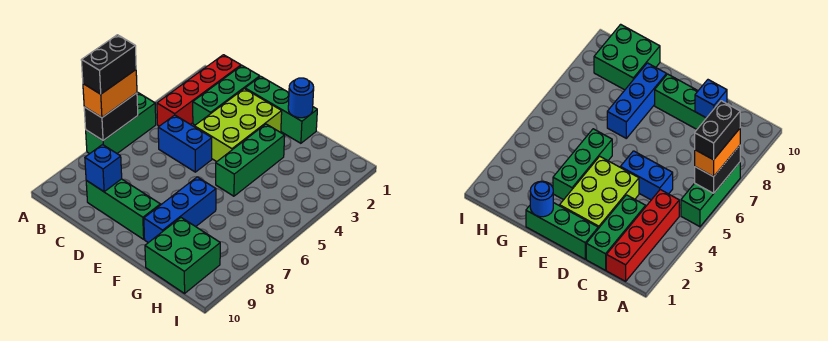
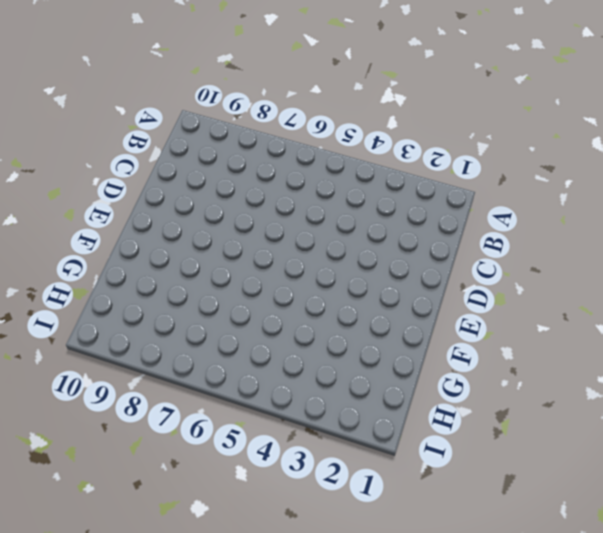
none -> green brick A5:A7 level 1
none -> red brick B1:B4 level 1
none -> green brick C1:C3 level 1

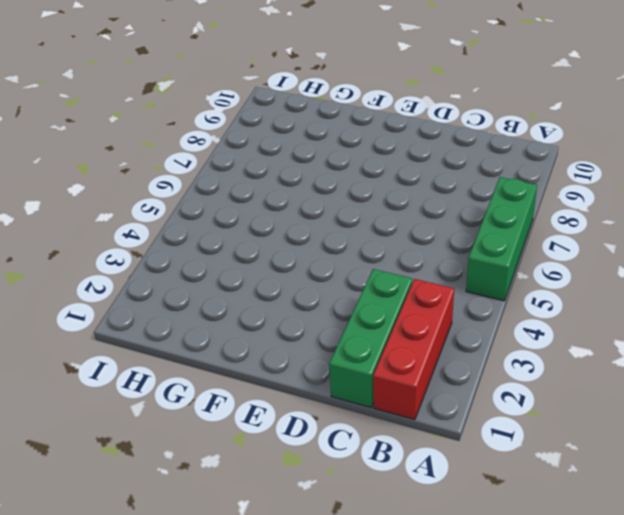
red brick B1:B3 level 1 -> red brick B1:B4 level 1
none -> blue brick C5:D5 level 1
none -> green brick C9:E9 level 1
none -> green brick D1:F1 level 1

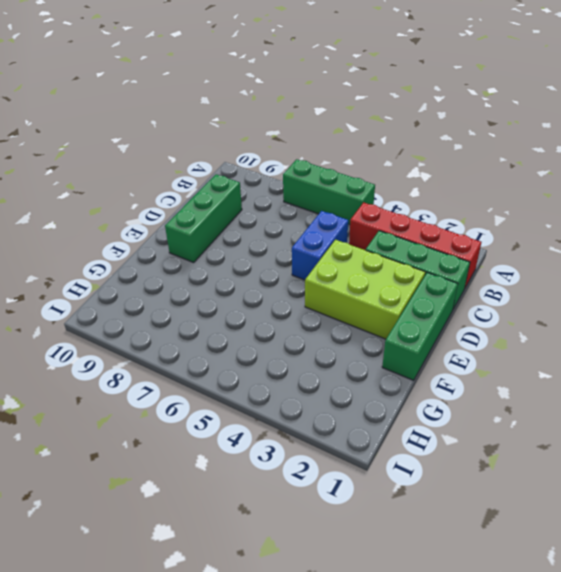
none -> green brick F3:F5 level 1
none -> blue brick F7:F9 level 1
none -> green brick G9:H10 level 1

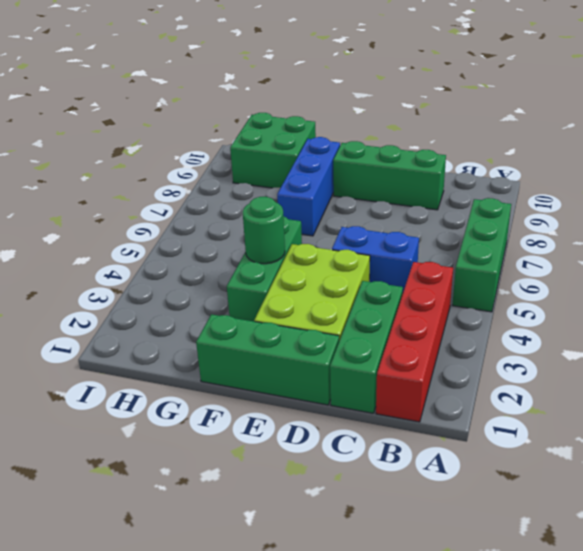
green round brick F4 level 2 -> none
none -> black brick A6:A7 level 2
none -> blue brick C9 level 2
none -> blue round brick F1 level 2

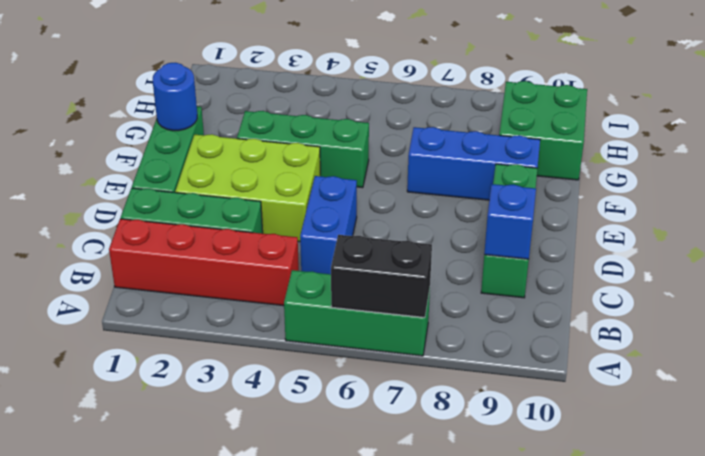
none -> orange brick A6:A7 level 3
none -> black brick A6:A7 level 4

